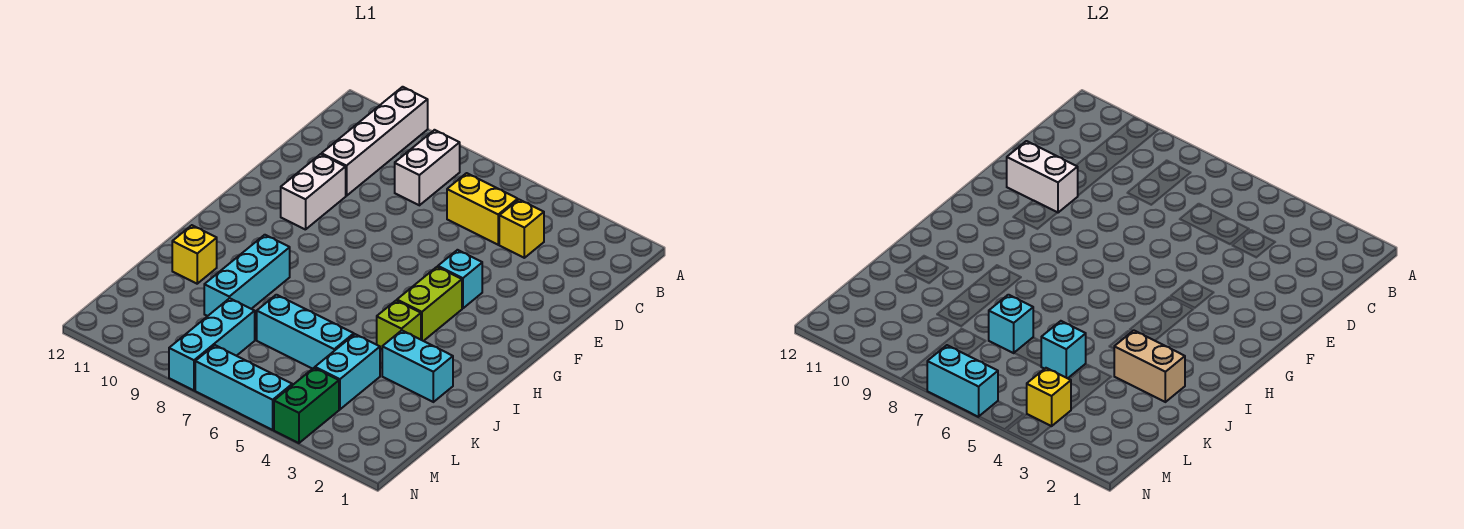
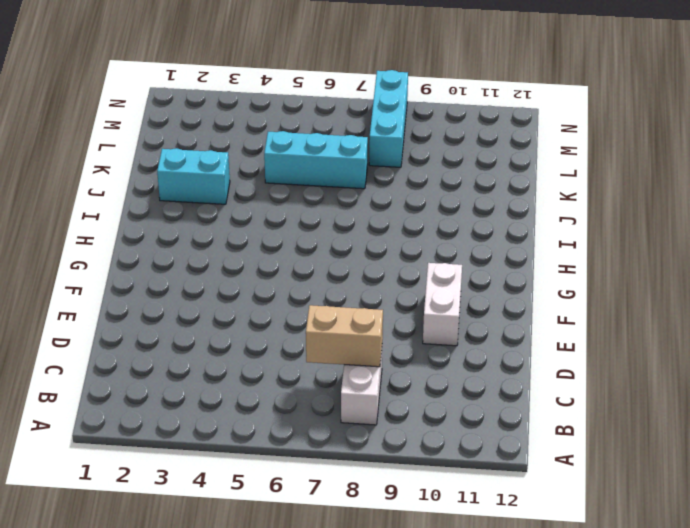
tan brick C7:C8 level 2 -> tan brick J2:J3 level 2
none -> white brick A10:D10 level 1
none -> yellow brick C4 level 1
none -> yellow brick C5:C6 level 1

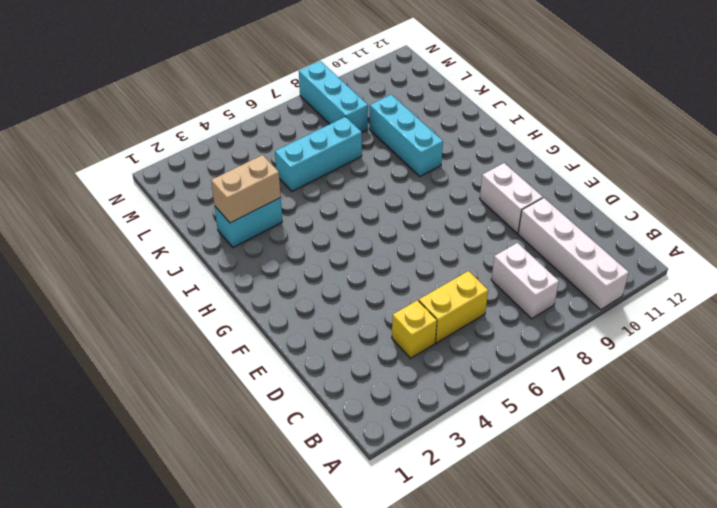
none -> cyan brick F4 level 1
none -> lime brick G4:H4 level 1
none -> lime brick I4 level 1

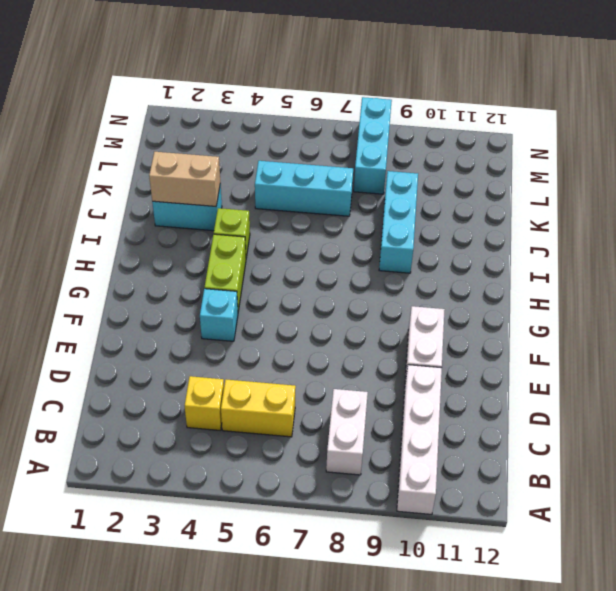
none -> yellow brick J11 level 1
none -> cyan brick K4:L4 level 1
none -> green brick M4:N4 level 1

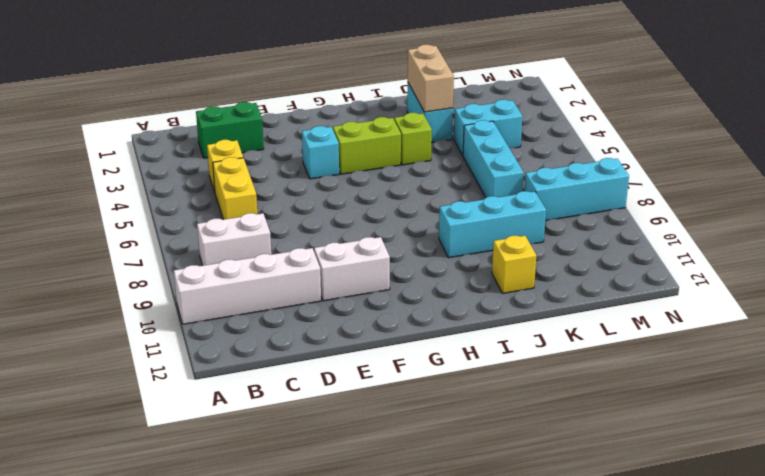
green brick C2:D2 level 1 -> green brick M4:N4 level 1
none -> cyan brick N5:N7 level 1
none -> white brick E10:E11 level 2
none -> cyan brick K5 level 2

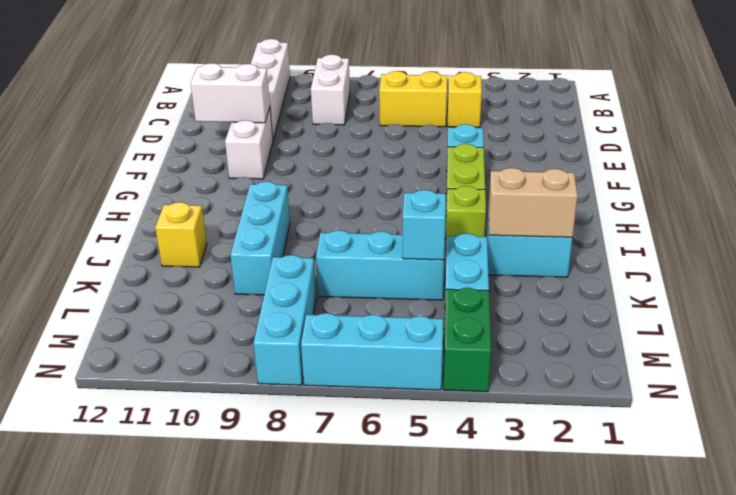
none -> cyan brick K7 level 2
none -> yellow brick M4 level 2
none -> cyan brick N6:N7 level 2

